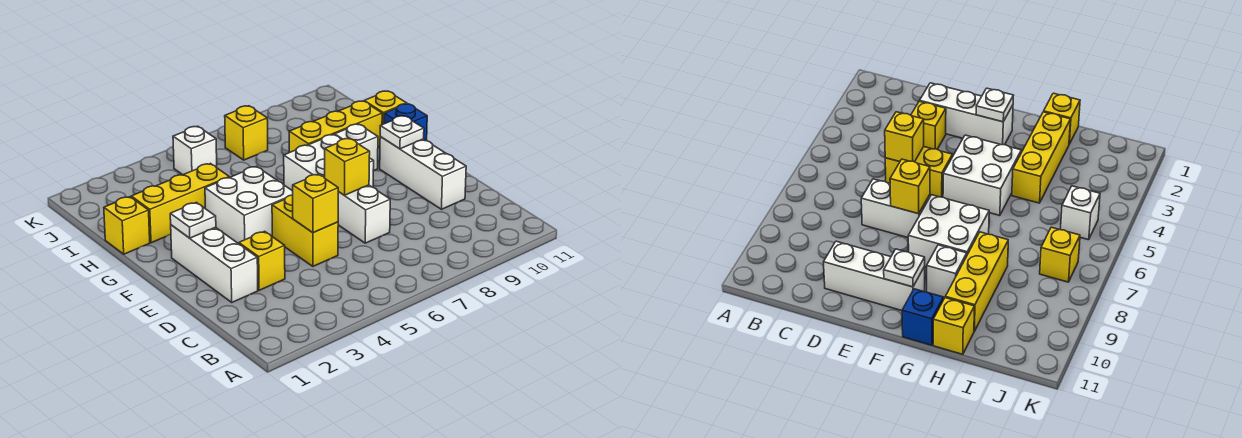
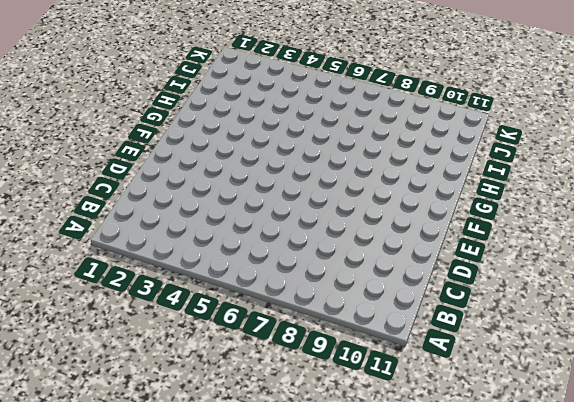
none -> white brick D2:F2 level 1
none -> yellow brick D3 level 1
none -> yellow brick D5:E5 level 1

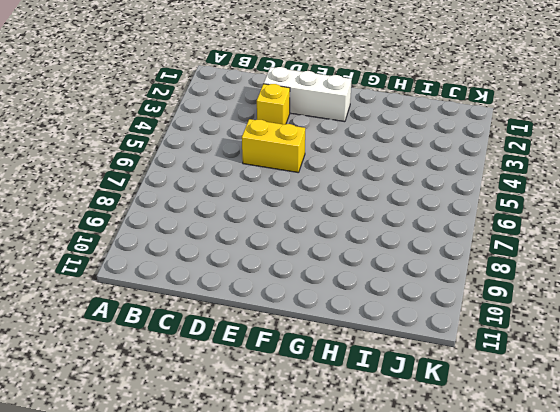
none -> white brick D7:E7 level 1
none -> white brick D10:F10 level 1
none -> white brick F4:G5 level 1

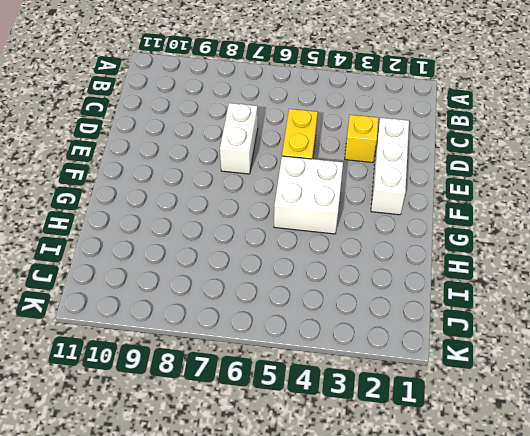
none -> white brick D10:F10 level 1
none -> white brick F7:G8 level 1
none -> white brick G9 level 1

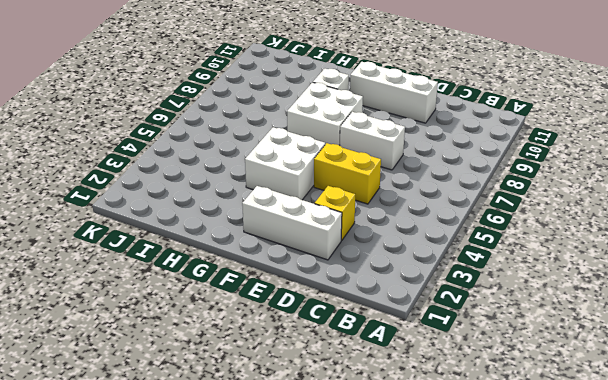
none -> blue brick G11 level 1
none -> yellow brick H1 level 1
none -> yellow brick H2:H4 level 1

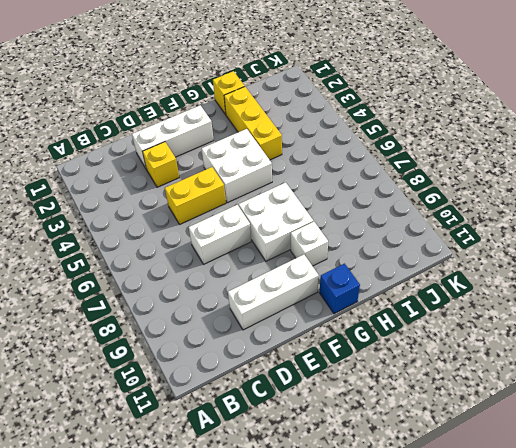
none -> yellow brick H8:H10 level 1
none -> yellow brick H11 level 1
none -> white brick J5 level 1

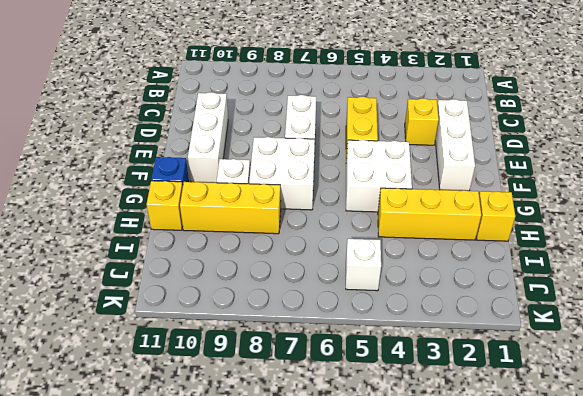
none -> yellow brick J7 level 1
none -> yellow brick D5 level 2
none -> yellow brick E7 level 2

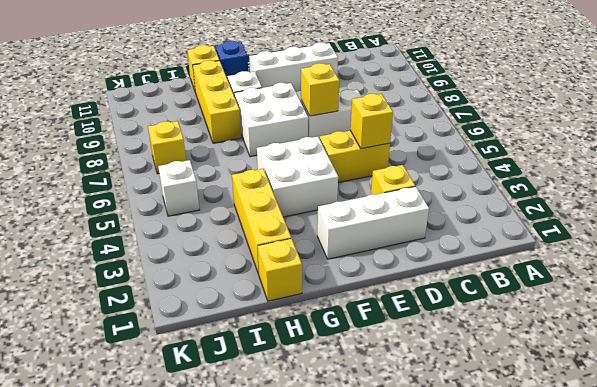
none -> white plate F2 level 2
none -> white plate F10 level 2

